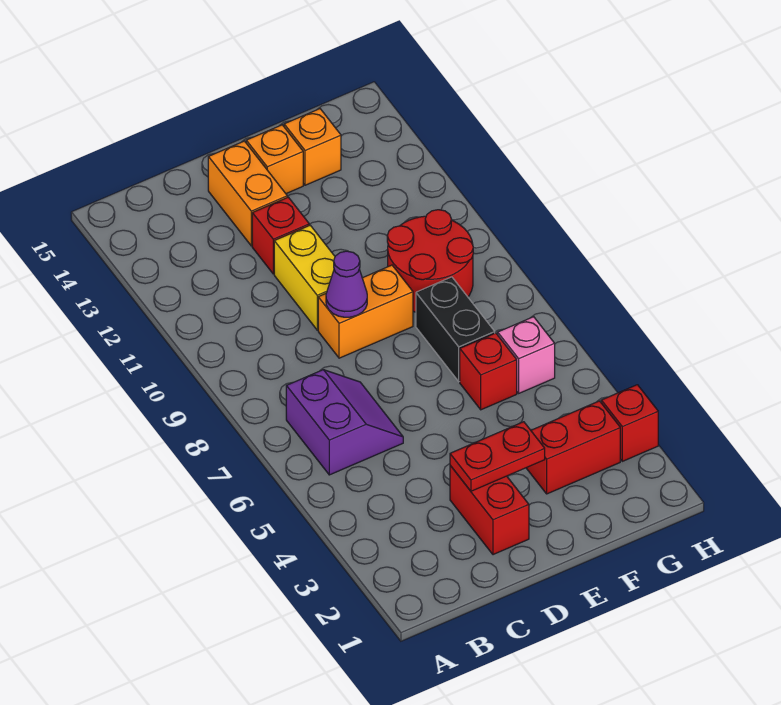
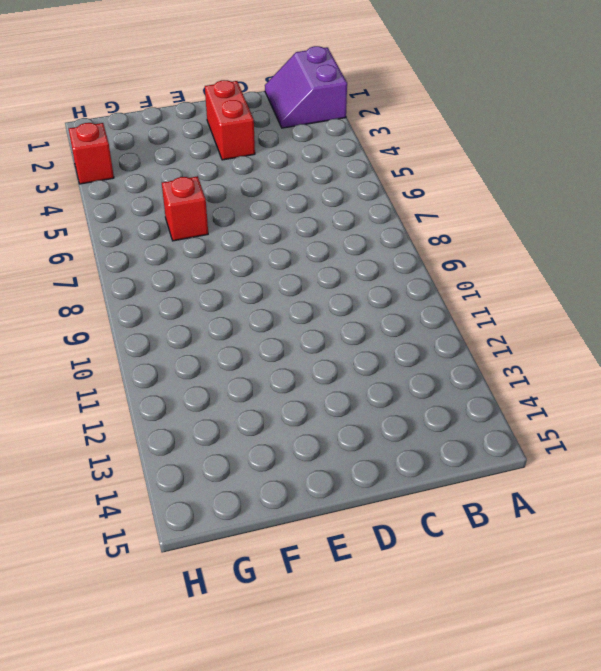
purple slope A1:B2 level 1 top A -> purple slope B6:C7 level 1 top B
none -> orange brick D9:E9 level 1
none -> yellow brick D10:D11 level 1
none -> red brick D12 level 1

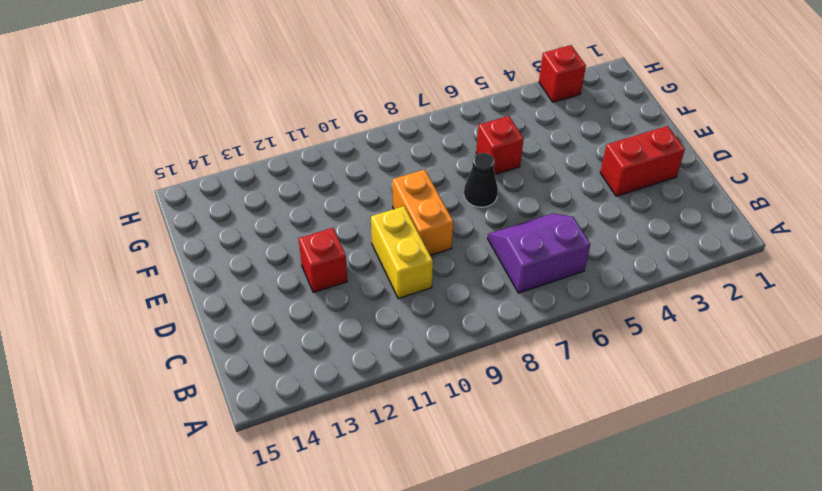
yellow brick C10:D10 level 1 -> yellow brick D10:D11 level 1
black cone E7 level 1 -> none
none -> orange brick D13:D14 level 1
none -> orange brick E14 level 1
none -> red brick F3:G3 level 1

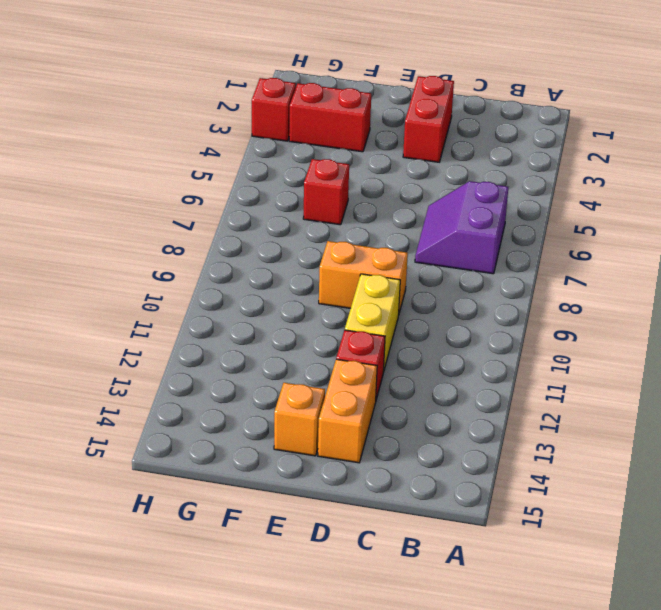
none -> black brick F7:F8 level 1
none -> red round brick F9:G10 level 1
none -> orange brick F14 level 1

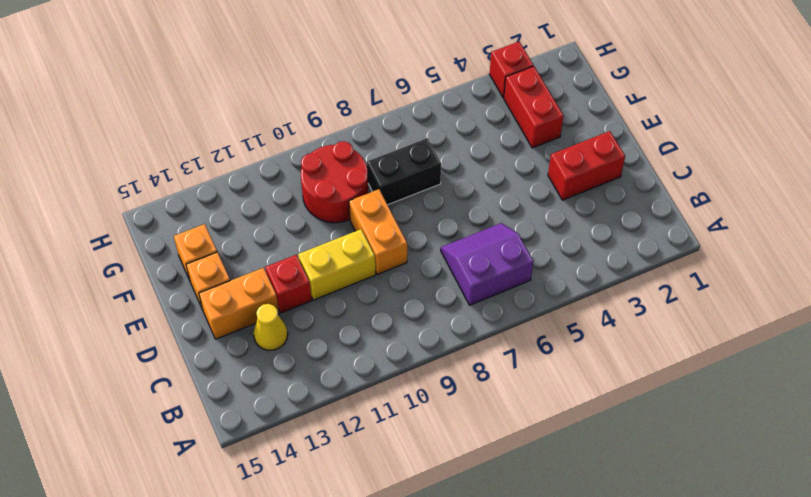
yellow cone C13 level 1 -> none
none -> red brick F6 level 1
none -> pink brick G6 level 1
none -> red plate D3:E3 level 2

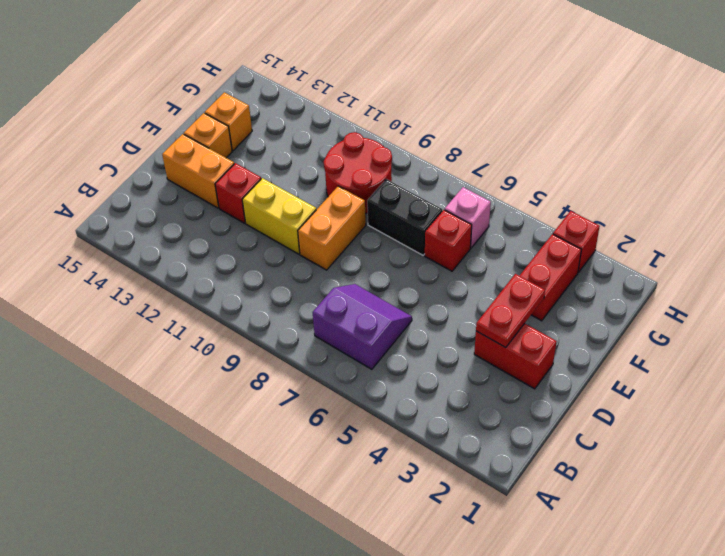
none -> purple cone D9 level 2

